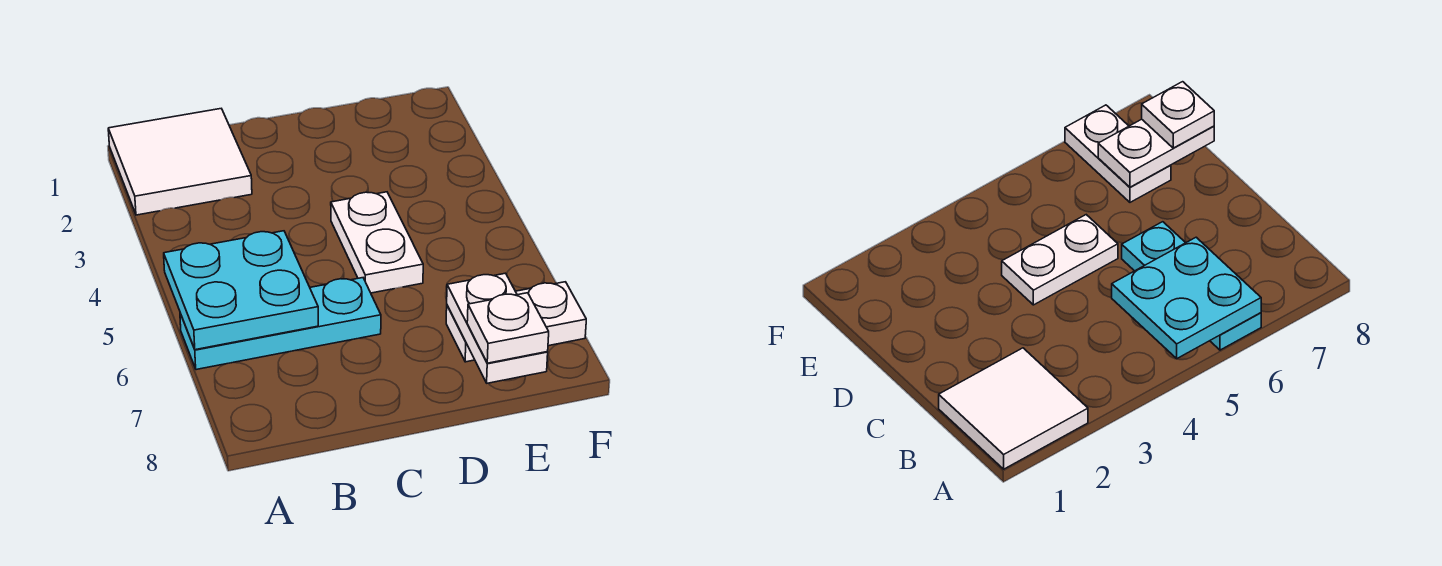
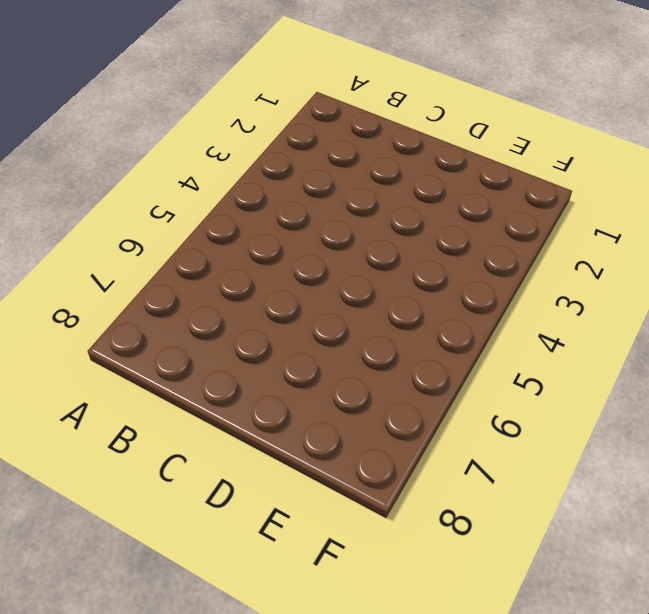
none -> white tile A1:B2 level 1
none -> cyan plate A6:C6 level 1

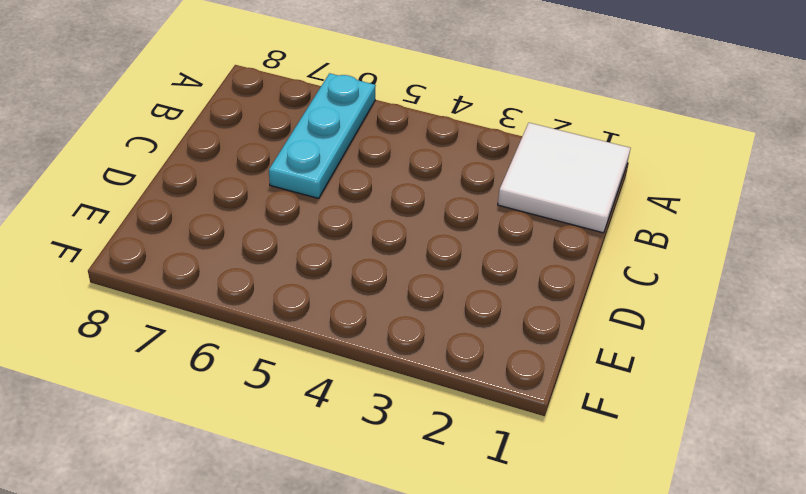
none -> white plate D4:D5 level 1
none -> white plate E7:F7 level 1

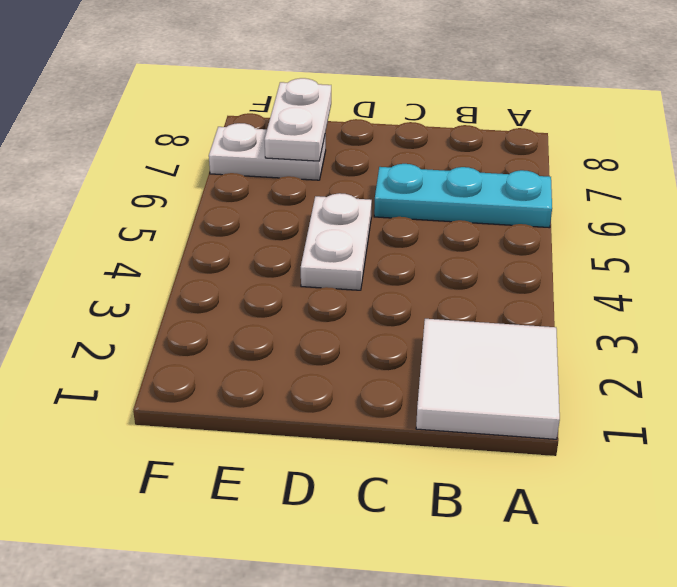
none -> cyan plate A5:B6 level 2
none -> white plate E8 level 3

